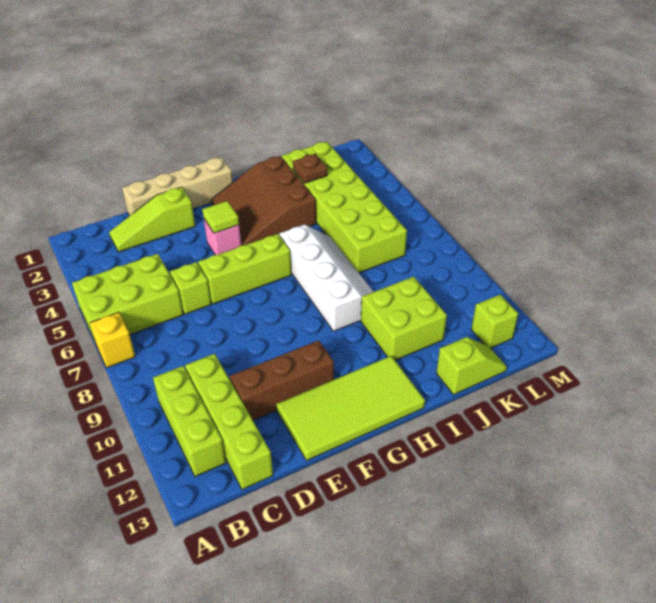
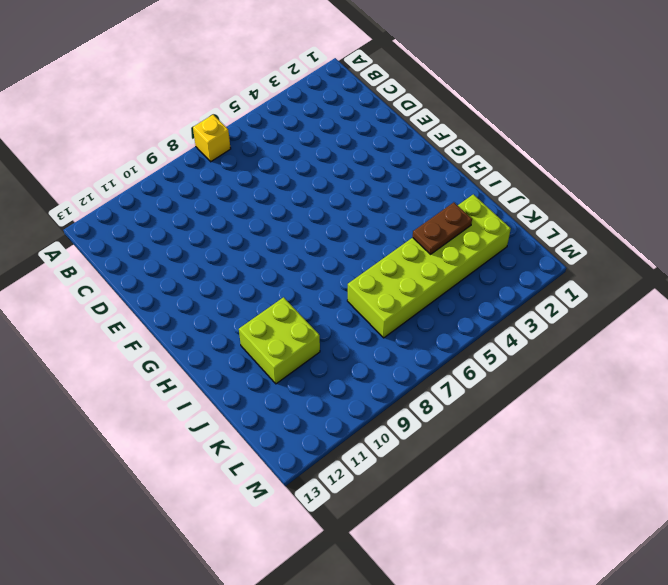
brown plate J3:J4 level 2 -> brown plate J3 level 2
none -> lime brick A5:C6 level 1
none -> lime brick B10:B12 level 1
none -> lime slope C2:E2 level 1 top E

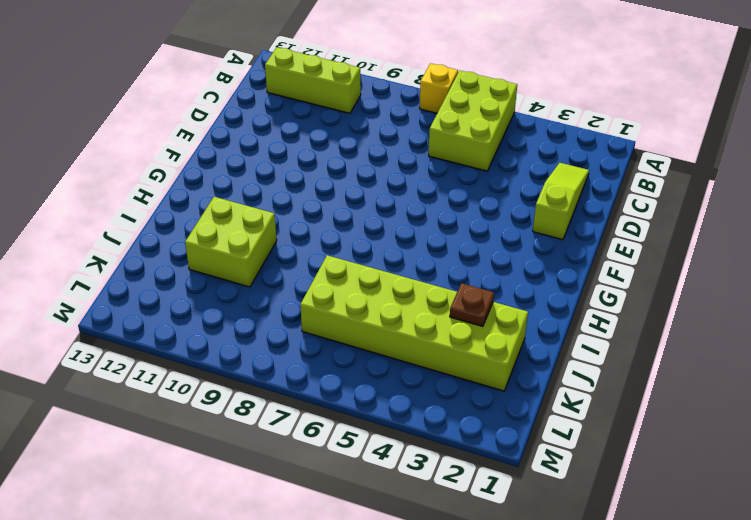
none -> lime brick C10:C13 level 1
none -> tan brick D1:G1 level 1
none -> lime brick D6 level 1

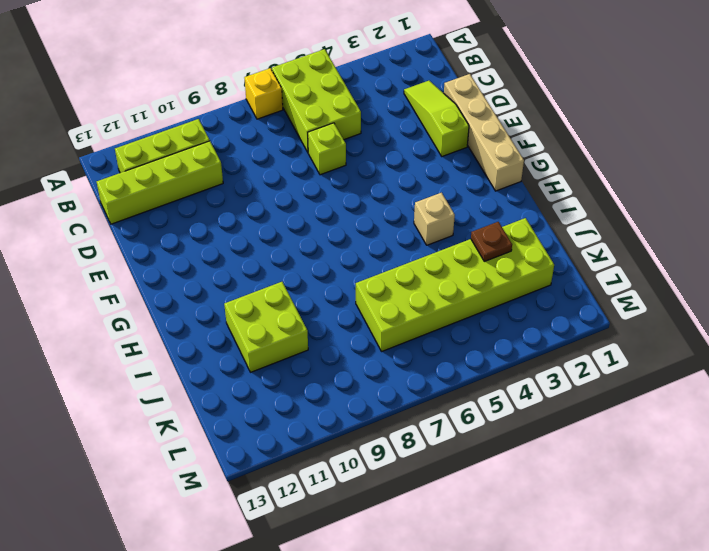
tan brick H4 level 1 -> brown slope G2:I4 level 1 top I
none -> brown brick D11:F11 level 1
none -> lime brick E6:G6 level 1
none -> lime tile E12:H13 level 1

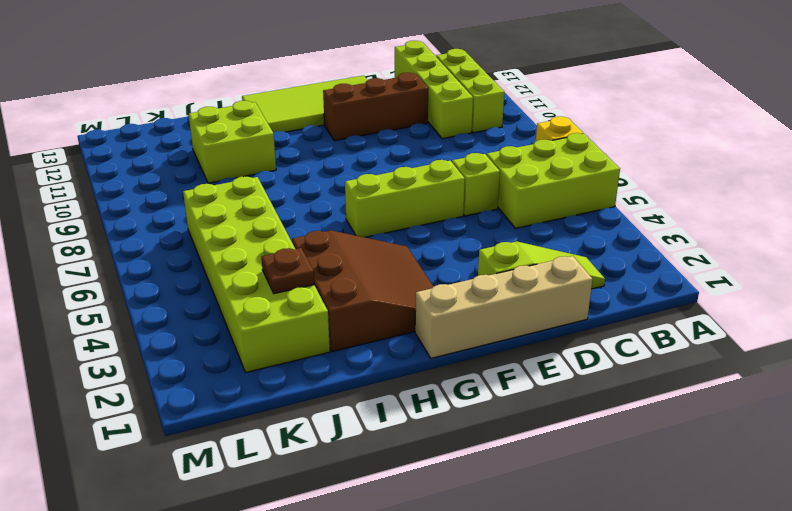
none -> pink brick F4 level 1
none -> white slope H6:I9 level 1 top H
none -> lime slope J13:K13 level 1 top J

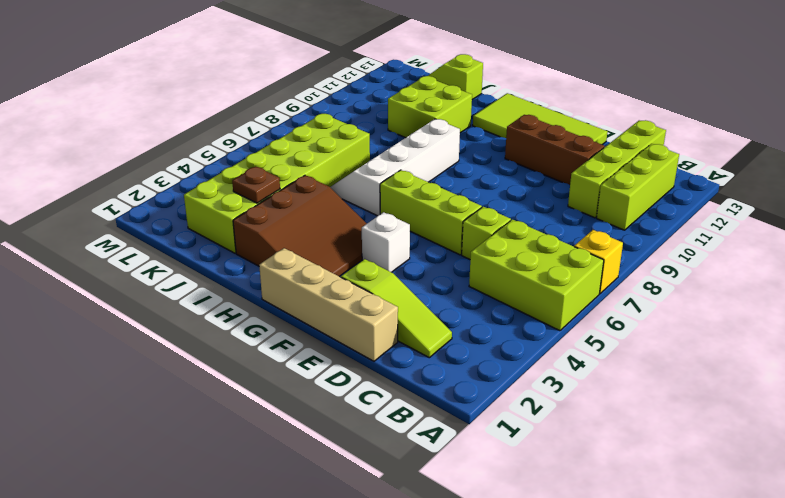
white brick F4 level 1 -> pink brick F4 level 1
none -> lime brick L12 level 1
none -> lime tile F4 level 2

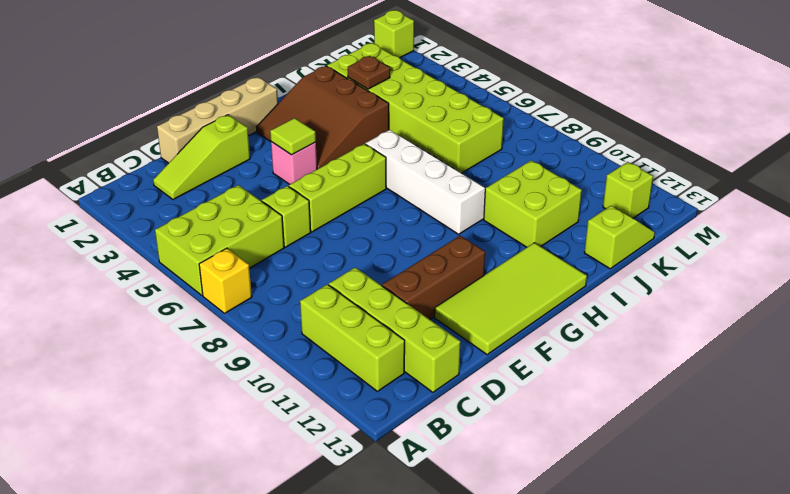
lime brick M1 level 1 -> none

